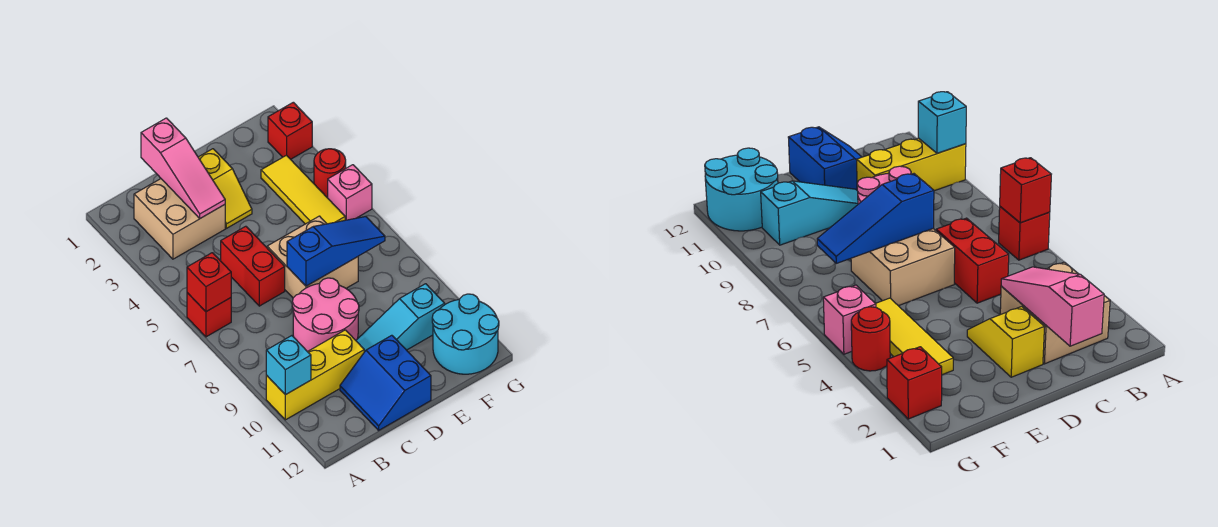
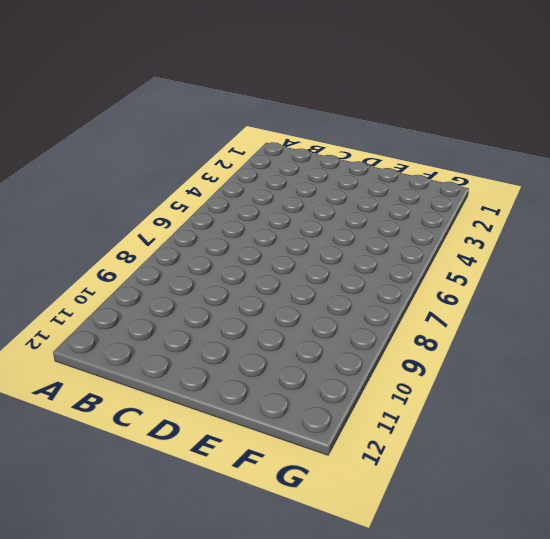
none -> red brick A6 level 1
none -> yellow brick A10:C10 level 1
none -> tan brick B2:C3 level 1

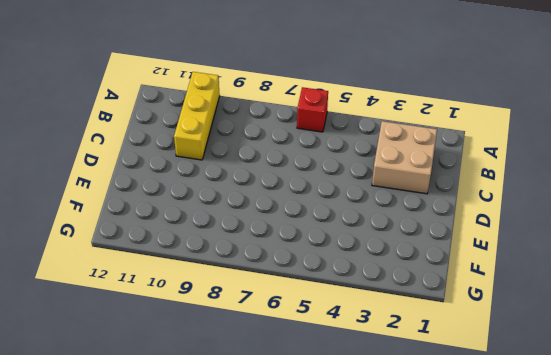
none -> red brick C5:C6 level 1
none -> pink round brick C8:D9 level 1
none -> blue slope C11:D12 level 1 top D

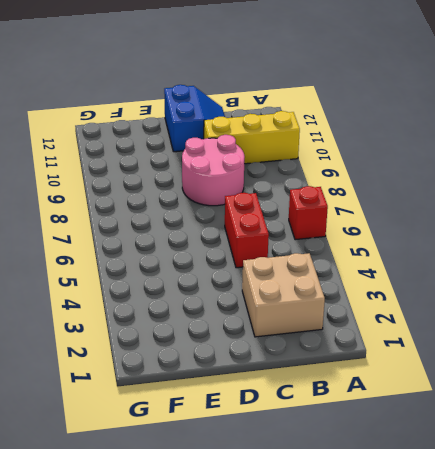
none -> yellow slope D2:D3 level 1 top 2
none -> tan brick D6:E7 level 1
none -> cyan slope D10:F10 level 1 top F

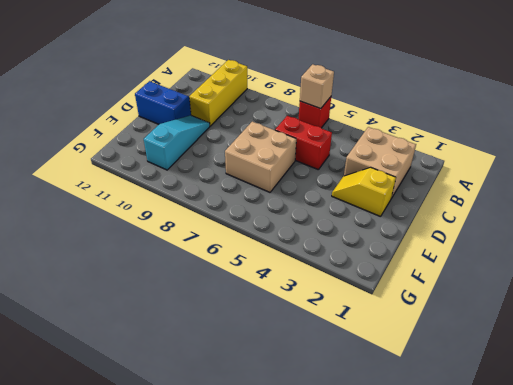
tan brick A6 level 2 -> red brick A6 level 2
none -> pink round brick C8:D9 level 1
none -> yellow tile F3:F5 level 1
none -> cyan round brick F11:G12 level 1

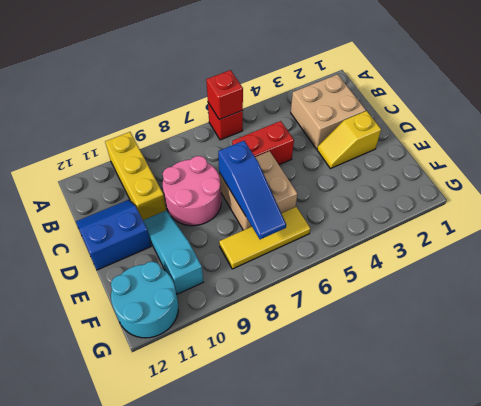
yellow tile F6:F8 level 1 -> yellow tile F3:F5 level 1
none -> red brick G2 level 1
none -> red round brick G4 level 1
none -> pink brick G5 level 1

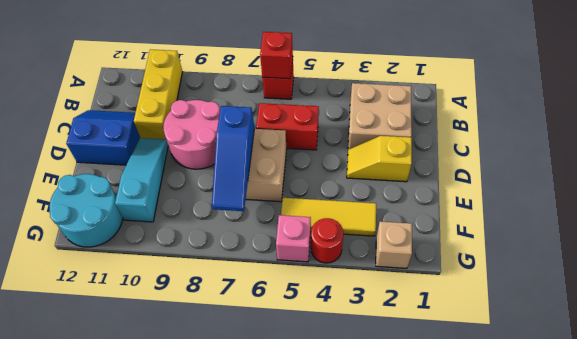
tan brick G2 level 1 -> red brick G2 level 1
none -> cyan brick A10 level 2
none -> pink slope C1:C3 level 2 top 1

